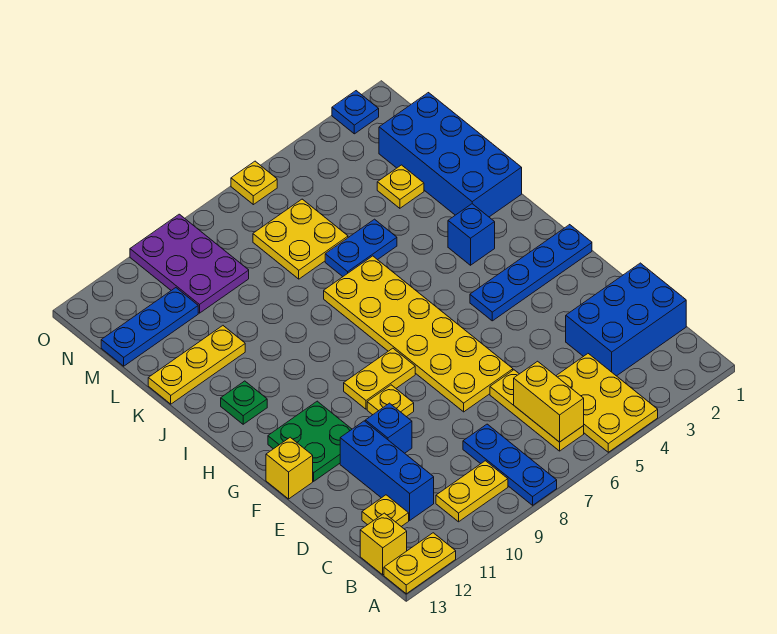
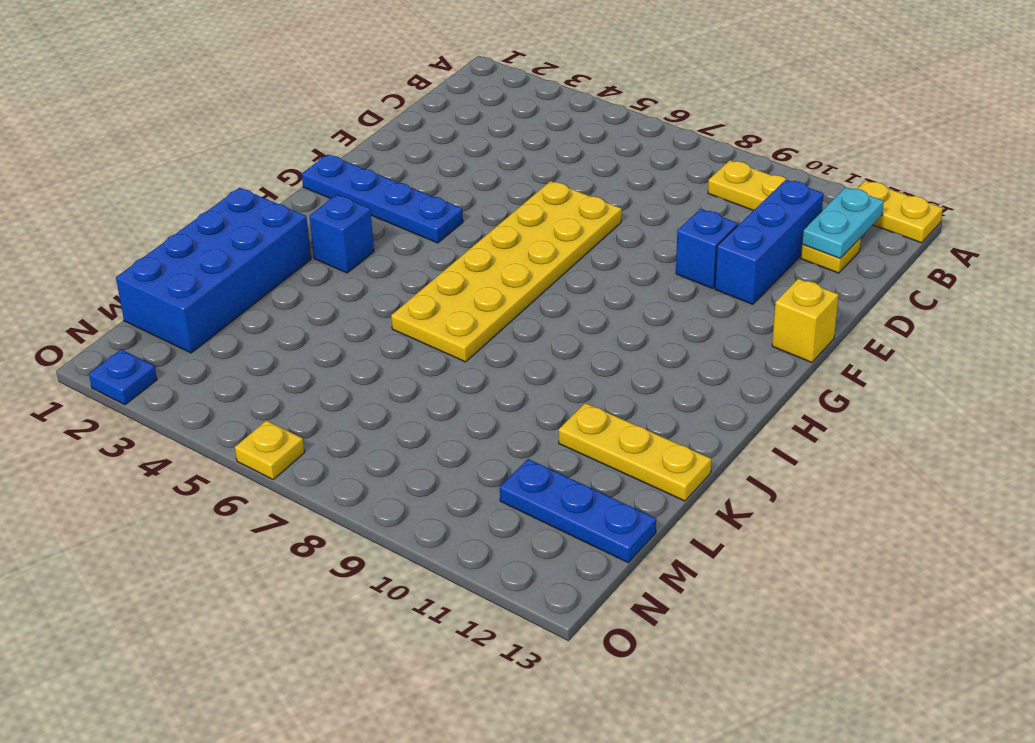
cyan plate B12:C12 level 2 -> none
none -> yellow plate A4:C5 level 1
none -> blue plate A8:C8 level 1
none -> yellow plate B6:D6 level 1

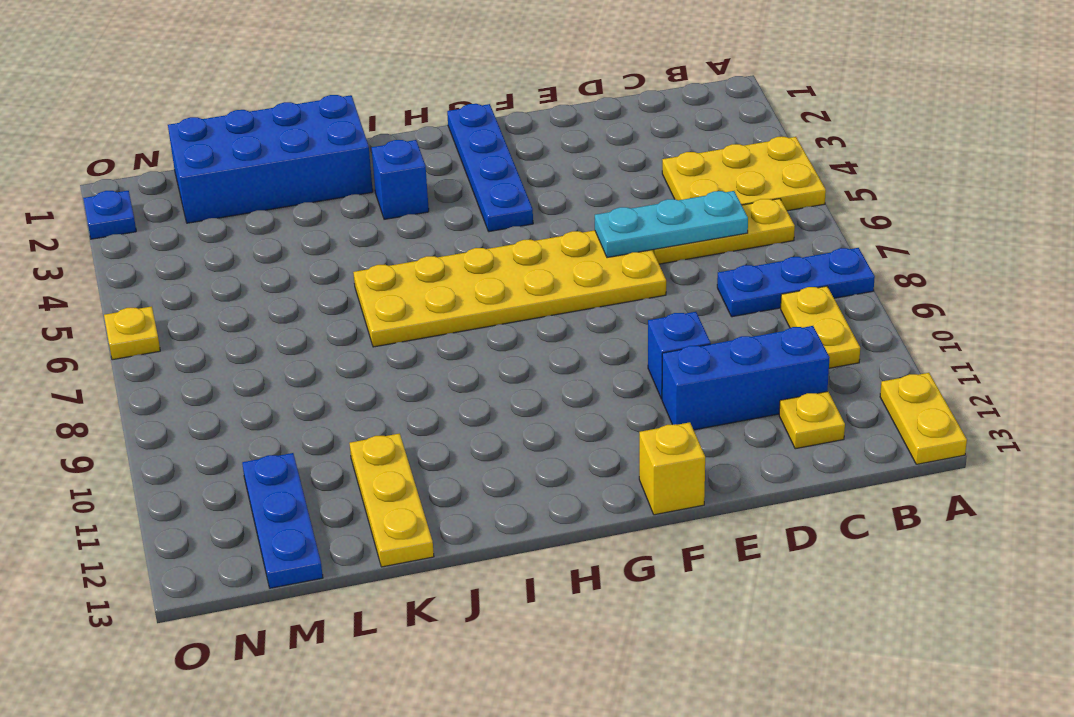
cyan plate C6:E6 level 2 -> yellow brick B6:C6 level 2
none -> yellow brick B13 level 1
none -> blue brick C1:D3 level 1
none -> yellow plate F9 level 1

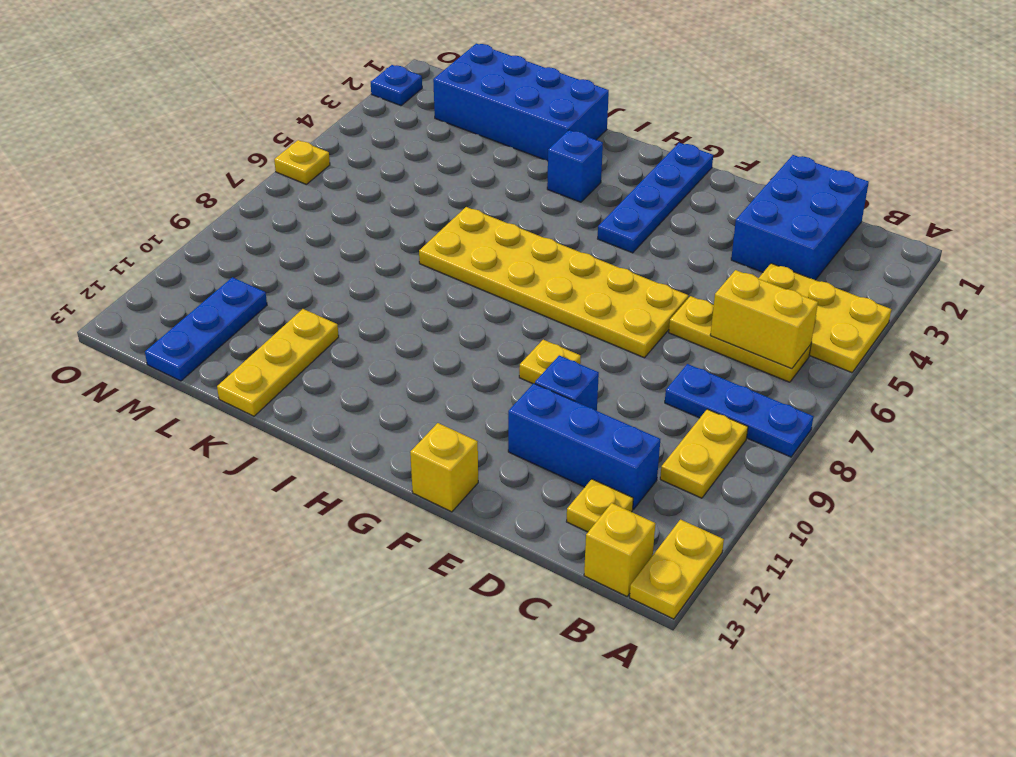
none -> green plate F11:G12 level 1
none -> yellow plate G8:G9 level 1
none -> green plate I12 level 1

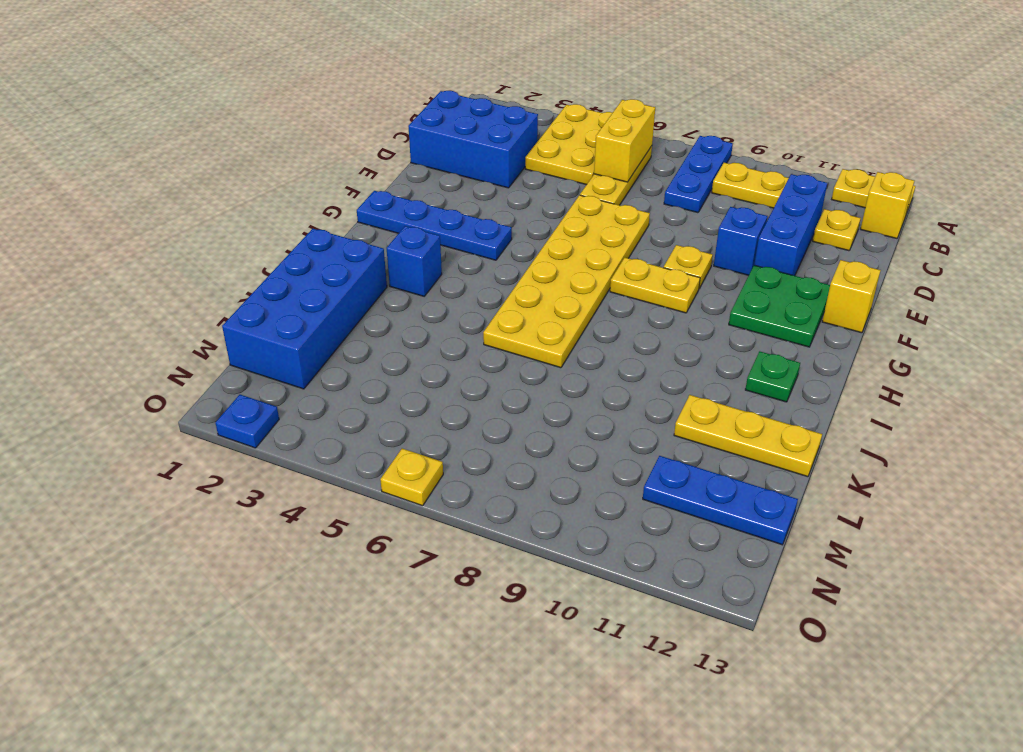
none -> blue plate K5:K6 level 1
none -> yellow plate L3 level 1
none -> yellow plate L6:M7 level 1

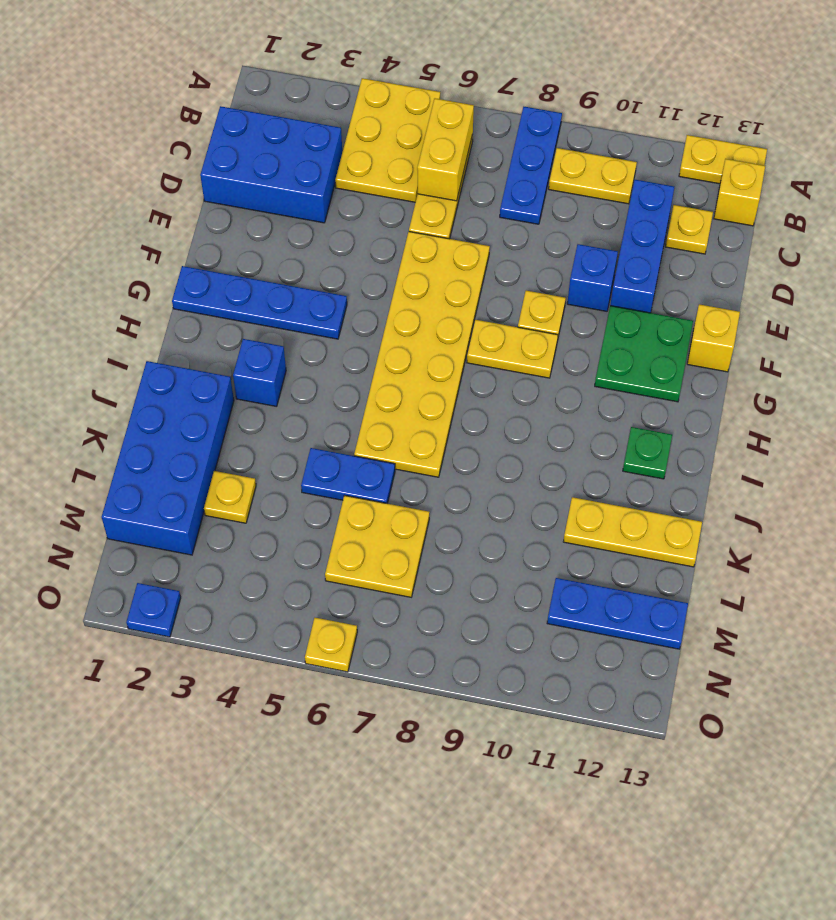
none -> purple plate M9:O10 level 1

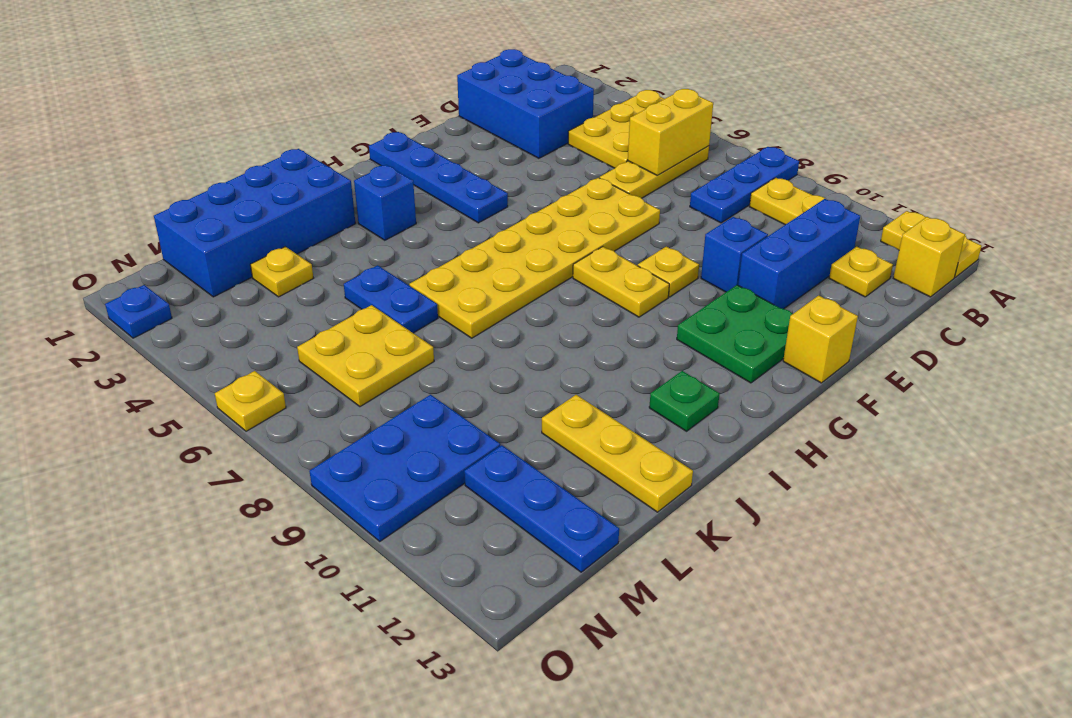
blue plate M9:O10 level 1 -> purple plate M9:O10 level 1

